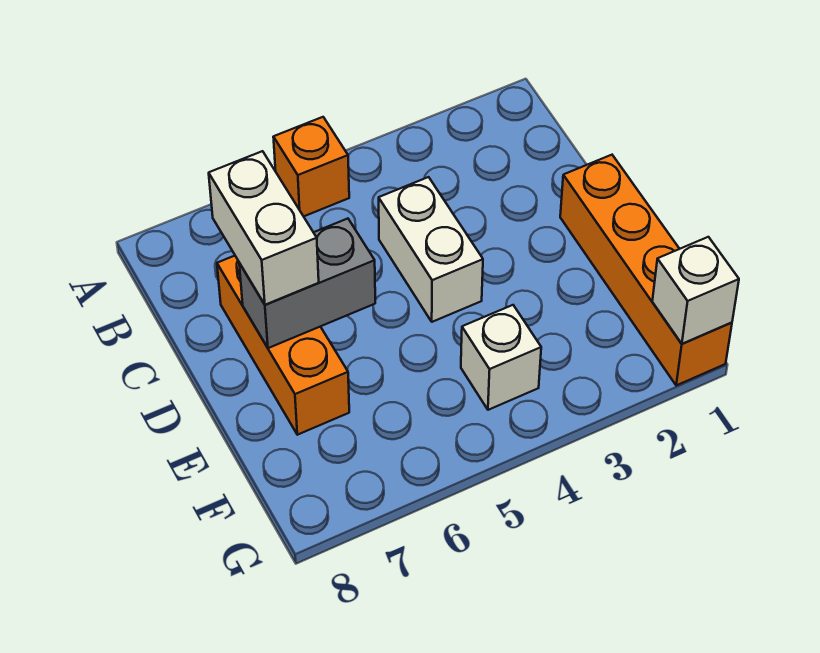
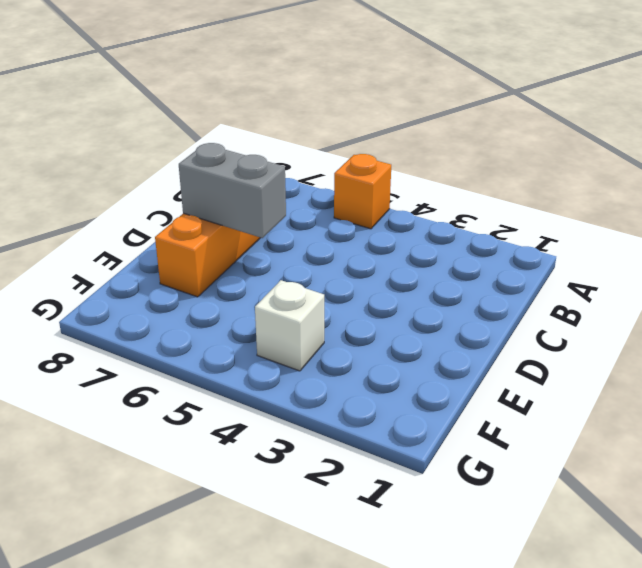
none -> white brick C4:D4 level 1
none -> orange brick D1:G1 level 1

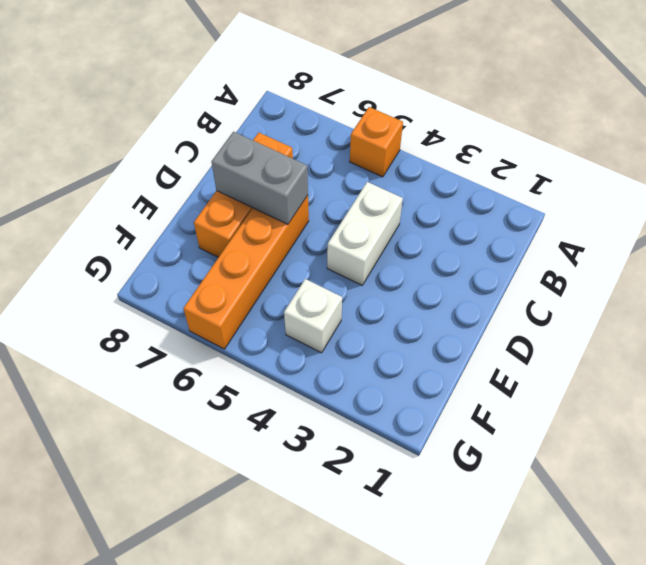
orange brick D6:G6 level 1 -> orange brick D1:G1 level 1
none -> white brick G1 level 2
none -> white brick C7:D7 level 3

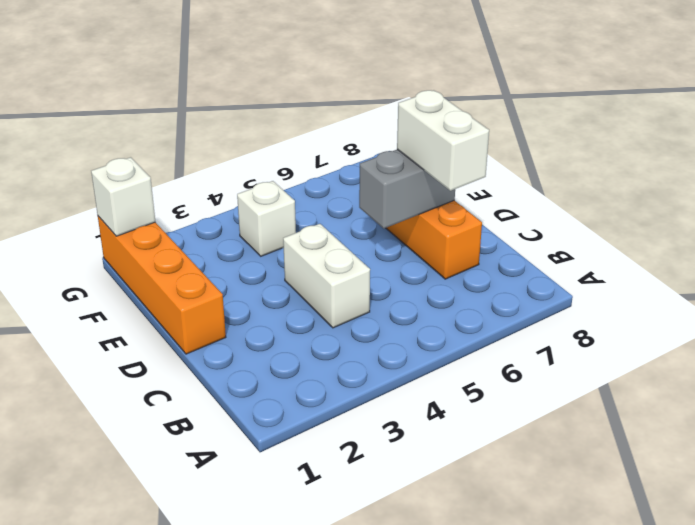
none -> orange brick A5 level 1

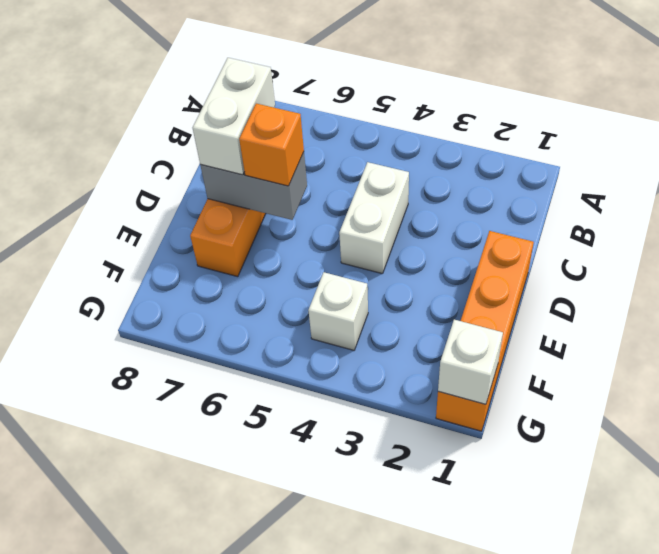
orange brick D6 level 3 -> orange brick A5 level 1

